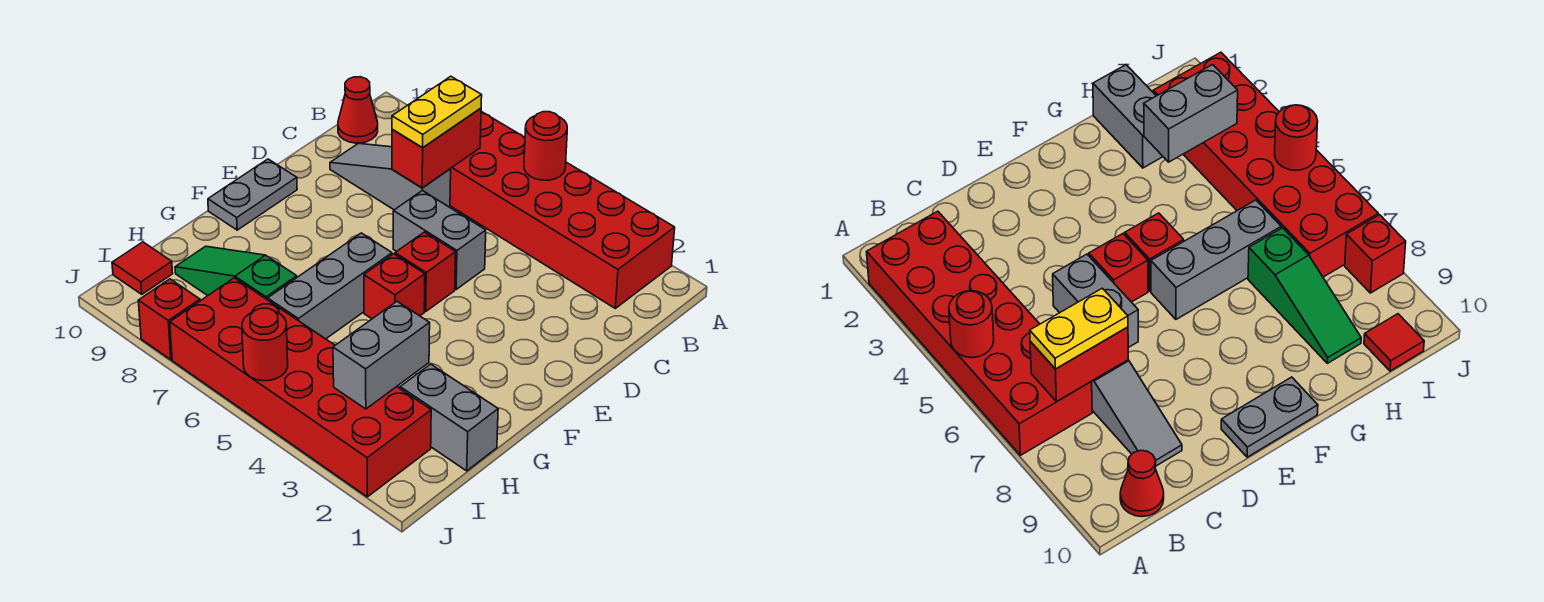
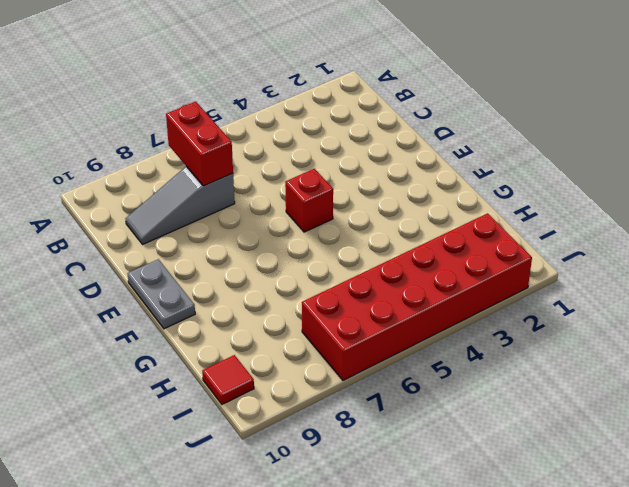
none -> red brick A2:B7 level 1
none -> red cone B10 level 1
none -> grey brick D5:D6 level 1

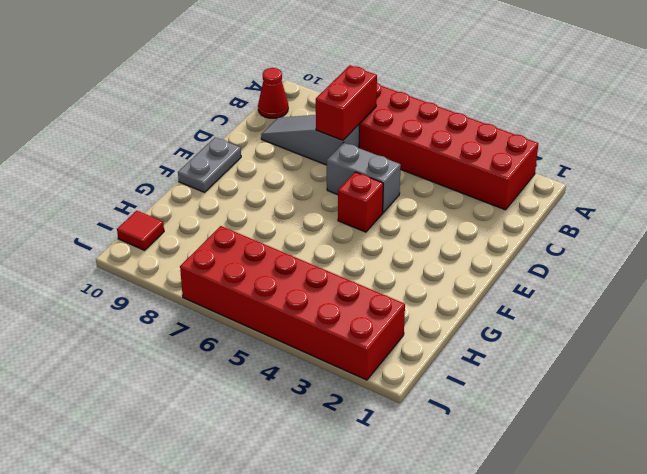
none -> red brick F5 level 1
none -> grey brick F6:H6 level 1
none -> grey brick H1:H2 level 1

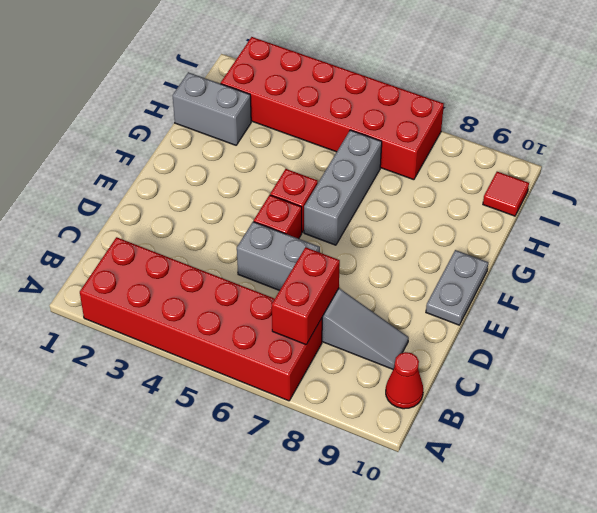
none -> green slope H7:H9 level 1 top 7
none -> red brick J8 level 1
none -> red round brick A5 level 2

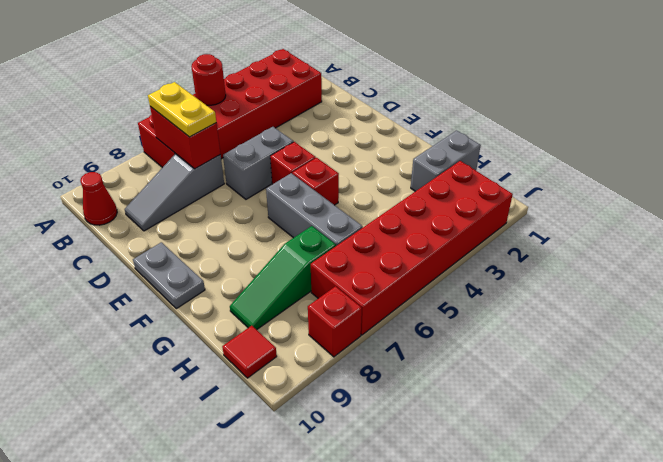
none -> grey brick H3:I3 level 2
none -> red round brick J5 level 2

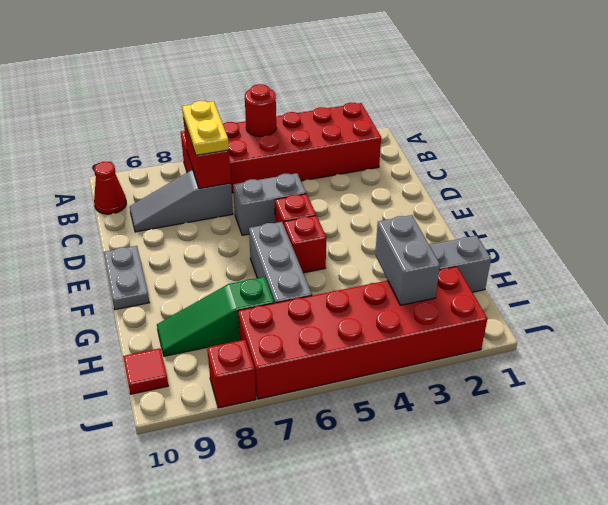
none -> red round brick J5 level 2

